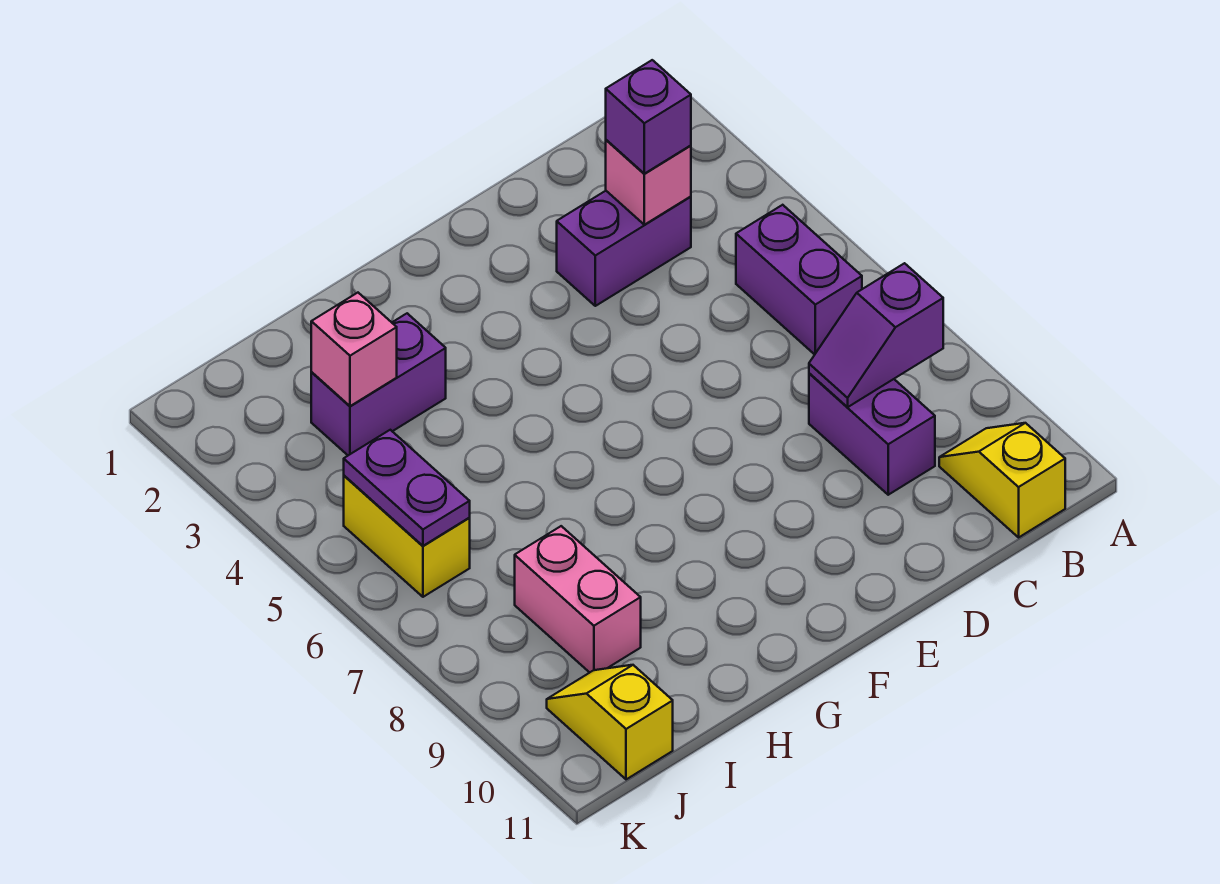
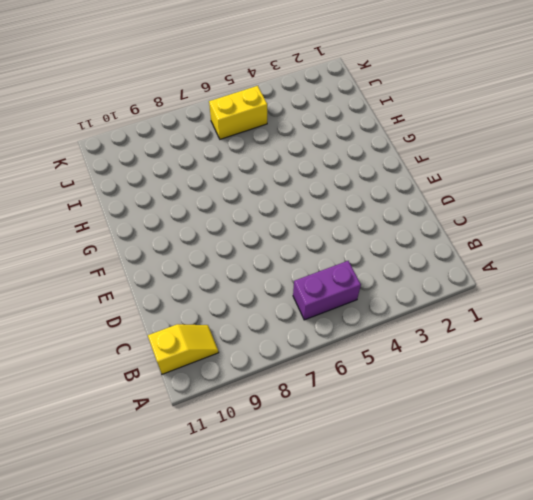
none -> purple brick C3:D3 level 1
none -> purple brick C8:C9 level 1
none -> purple brick H3:I3 level 1

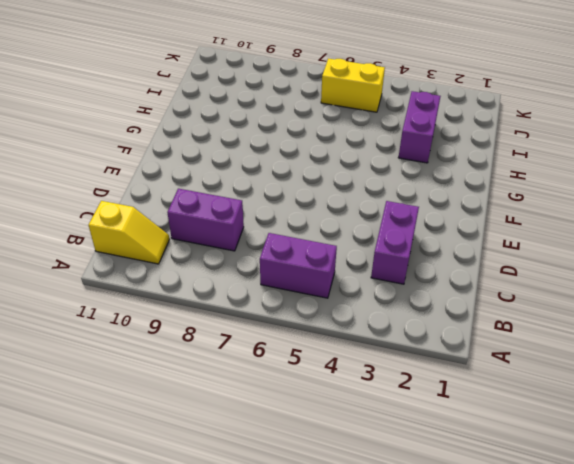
none -> pink brick I8:I9 level 1
none -> yellow slope J10:J11 level 1 top 11
none -> purple slope B8:C8 level 2 top B

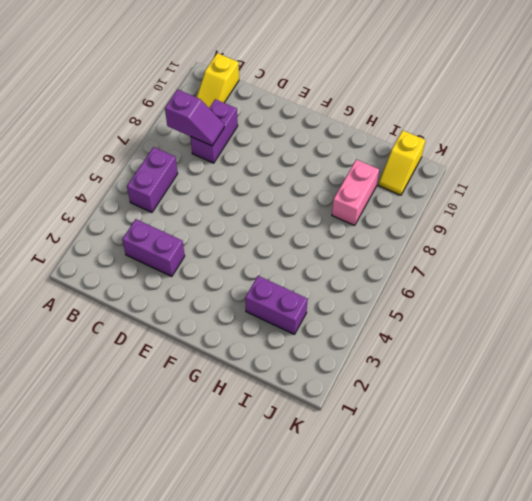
none -> yellow brick J5:J6 level 1
none -> pink brick C3 level 2
none -> pink brick I3 level 2

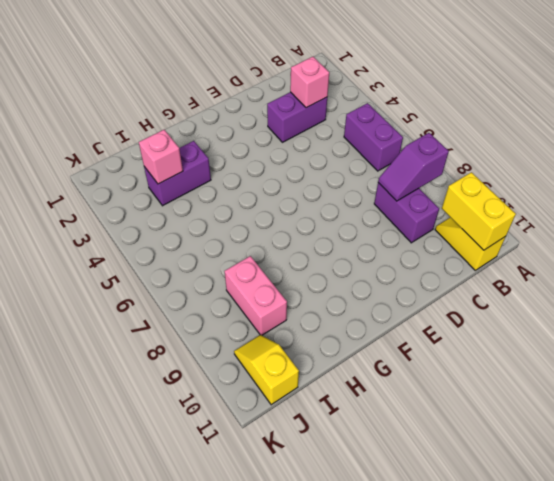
yellow brick B10:B11 level 2 -> yellow brick J5:J6 level 1
none -> purple plate J5:J6 level 2
none -> purple brick C3 level 3

